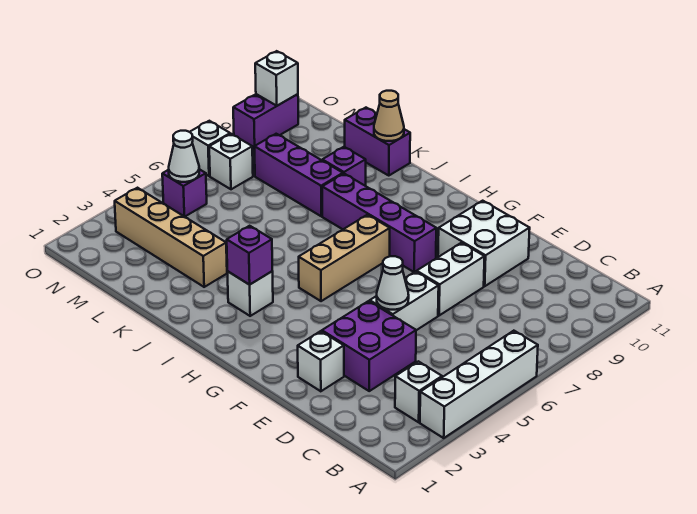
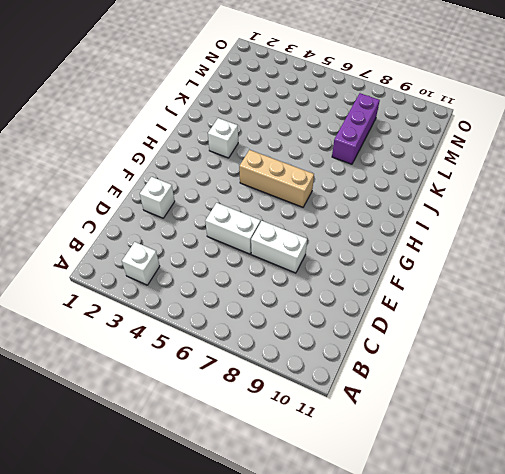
none -> white brick A3:A6 level 1
none -> purple brick D3:E4 level 1
none -> white brick E9:F10 level 1

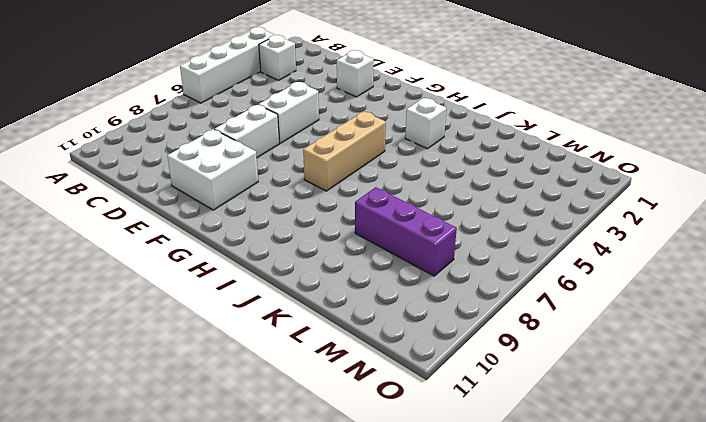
none -> purple brick D3:E4 level 1
none -> purple brick G8:J8 level 1
none -> tan brick K3:N3 level 1

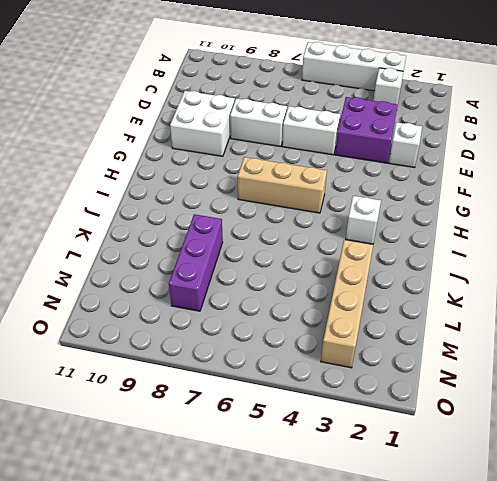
none -> purple brick G8:J8 level 1
none -> purple brick K9 level 1
none -> purple brick K11:L11 level 1

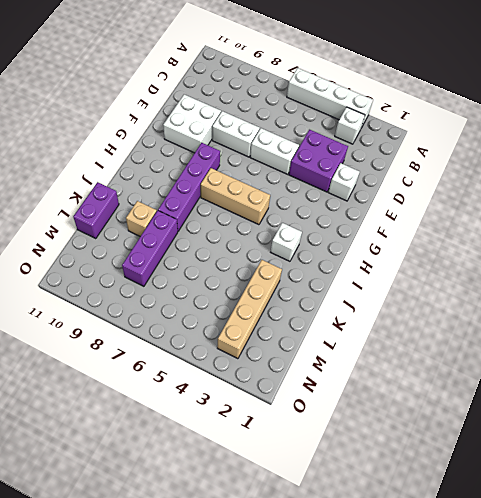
tan brick K9 level 1 -> purple brick K9 level 1
none -> purple brick N5 level 1
none -> white brick N7 level 1
none -> white brick O7 level 1

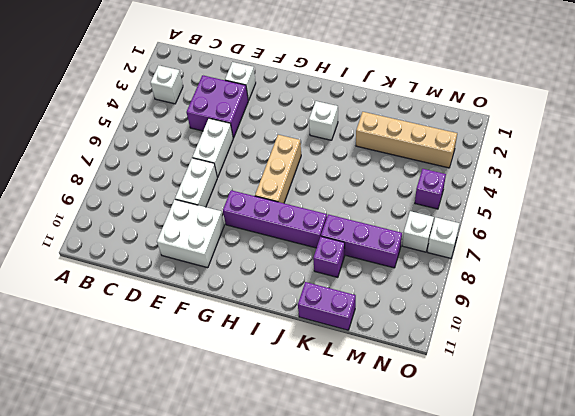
none -> white brick A3:A6 level 1
none -> purple brick O9:O10 level 1
none -> white cone E5 level 2

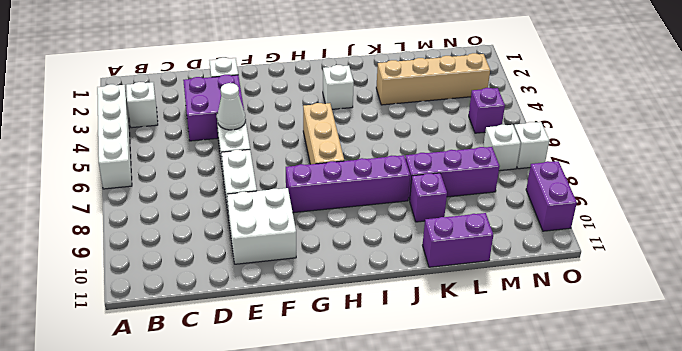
none -> purple brick I3 level 2
none -> tan cone K11 level 2
none -> white cone N5 level 2

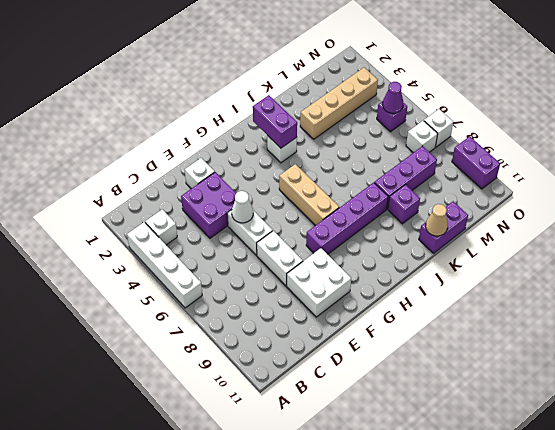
purple brick I2:I3 level 2 -> purple brick I3 level 2
purple cone N5 level 2 -> white cone N5 level 2
none -> white brick O10 level 2

